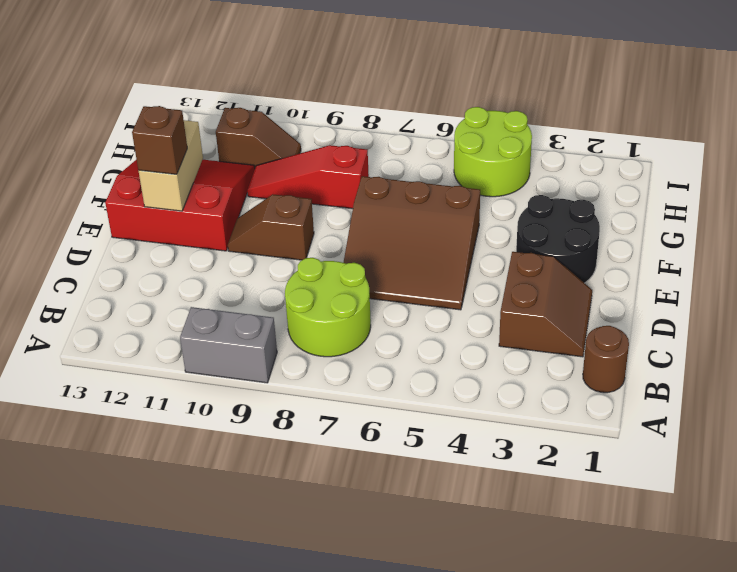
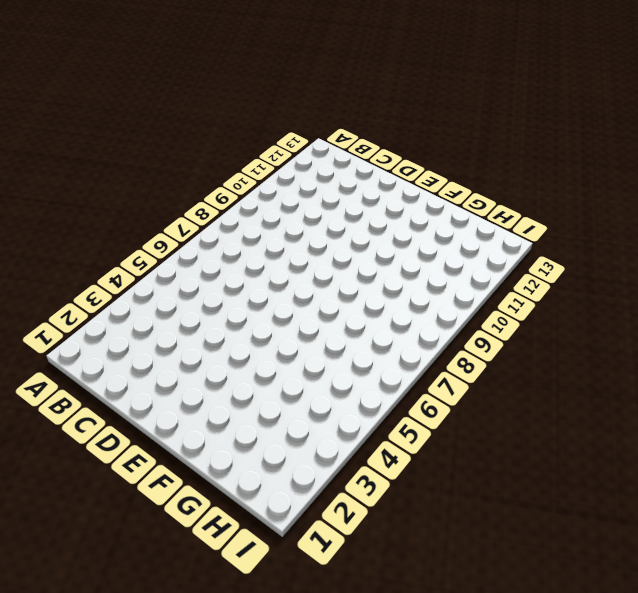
none -> grey brick A9:A10 level 1
none -> brown round brick B1 level 1
none -> lime round brick B7:C8 level 1

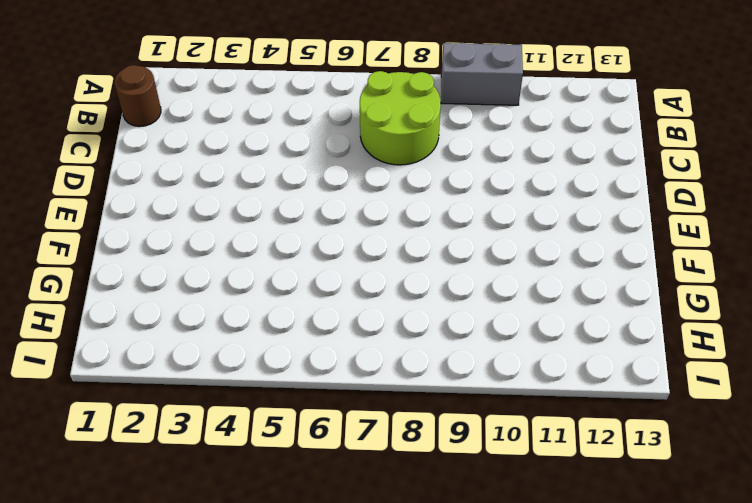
none -> brown slope C2:D3 level 1 top 3
none -> brown slope D5:F7 level 1 top F
none -> black round brick E2:F3 level 1

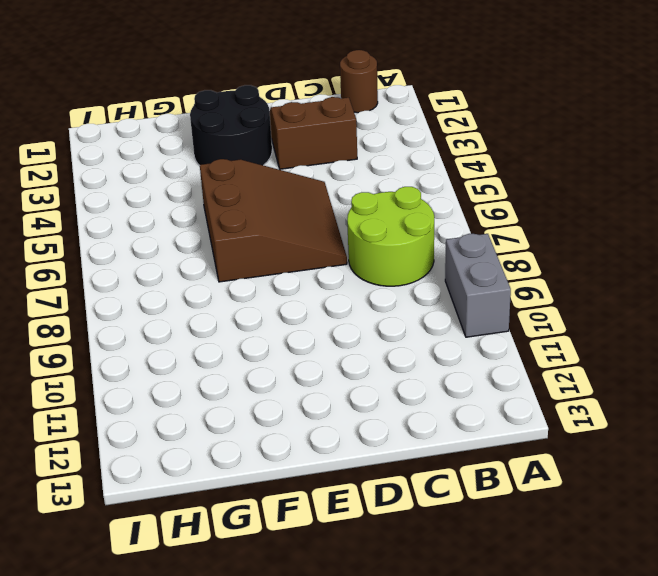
none -> brown slope E9:E10 level 1 top 9
none -> red slope E11:G13 level 1 top E
none -> red slope G8:G10 level 1 top 8

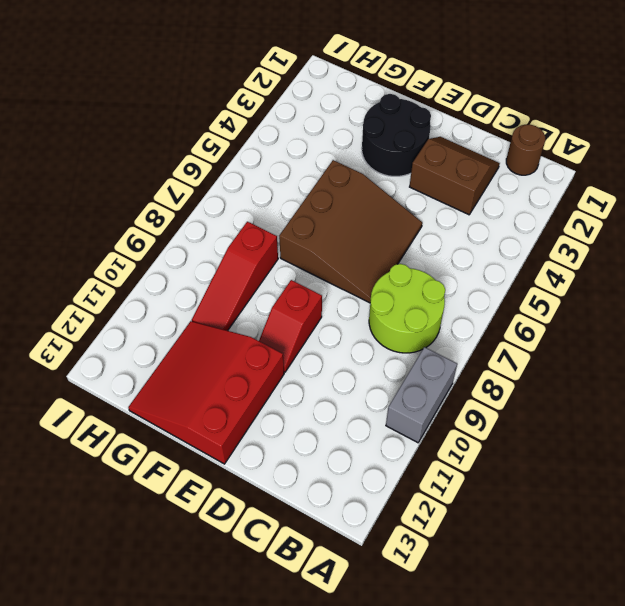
red slope E9:E10 level 1 top 9 -> brown slope E9:E10 level 1 top 9
none -> lime round brick H4:I5 level 1
none -> brown slope H10:H11 level 1 top 11
none -> tan brick E12:F12 level 2

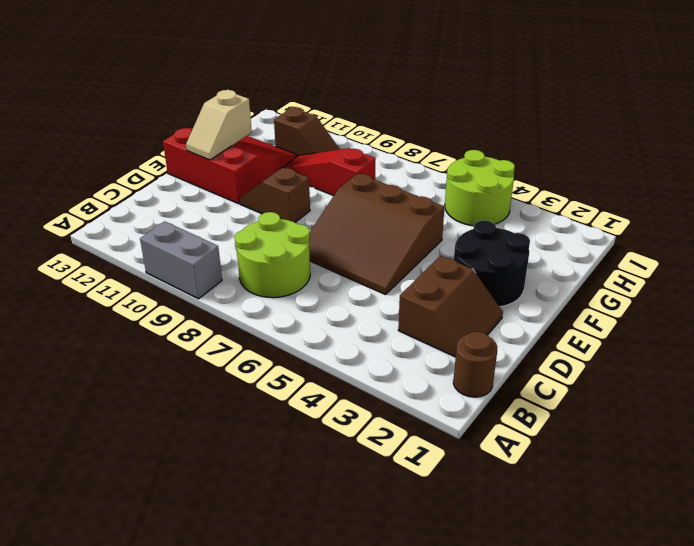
tan slope E12:F12 level 2 top F -> tan brick E12:F12 level 2
none -> brown brick E12 level 3

